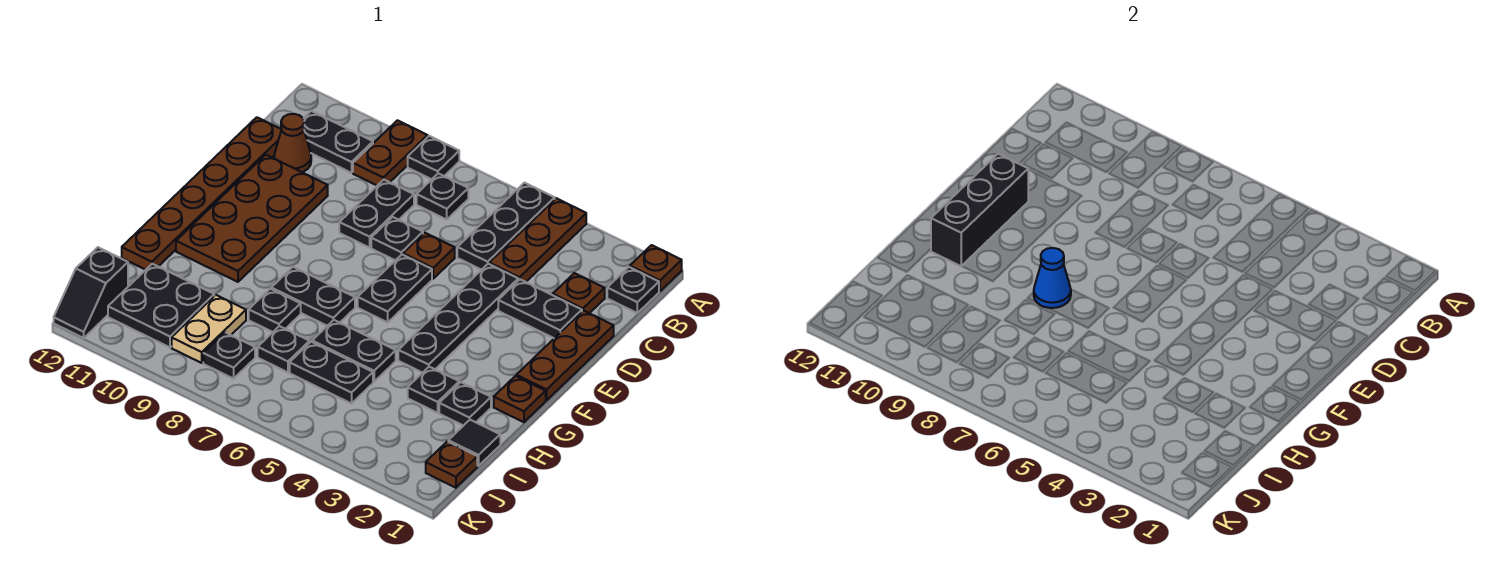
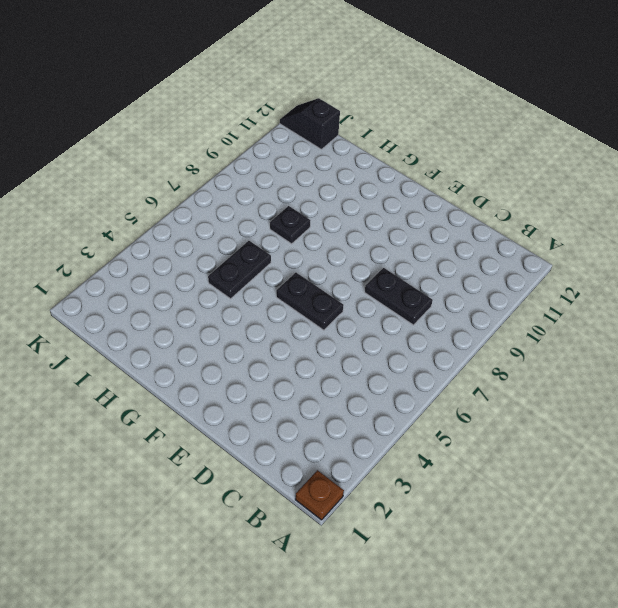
none -> brown plate A4:C4 level 1
none -> black plate A5:C5 level 1
none -> black plate A8 level 1
none -> brown plate A9:B9 level 1

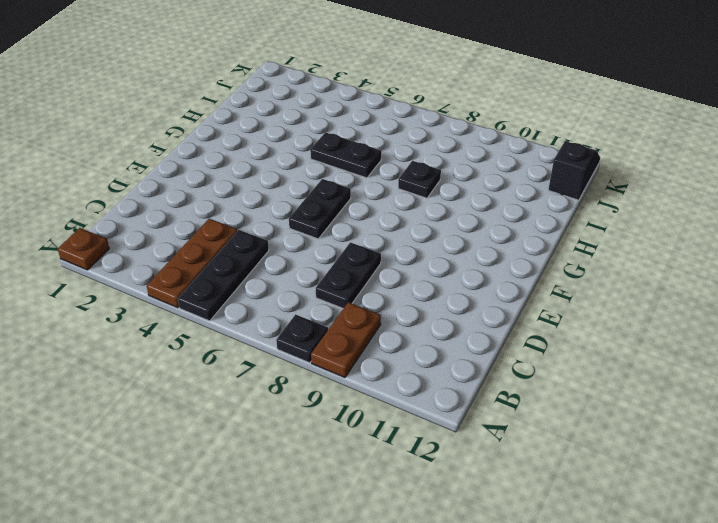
none -> black plate B1 level 1
none -> black plate B7 level 1
none -> black plate B10:B11 level 1
none -> brown plate C2 level 1

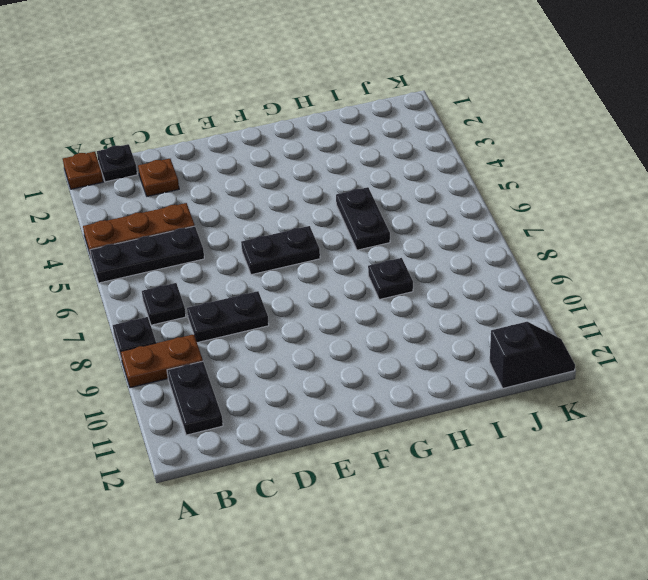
none -> brown cone C11 level 1
none -> brown plate C12:H12 level 1
none -> brown plate D1:F1 level 1
none -> black plate D2:D3 level 1

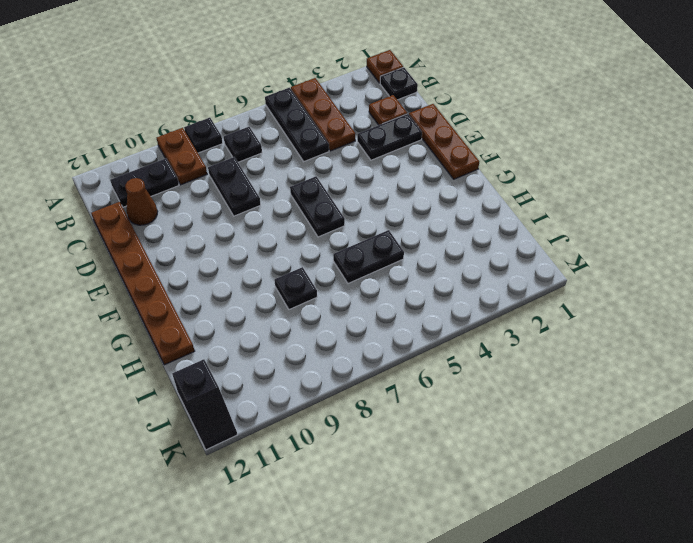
none -> black plate D4:G4 level 1
none -> brown plate D6 level 1
none -> black plate D7 level 1
none -> brown plate D10:G11 level 1

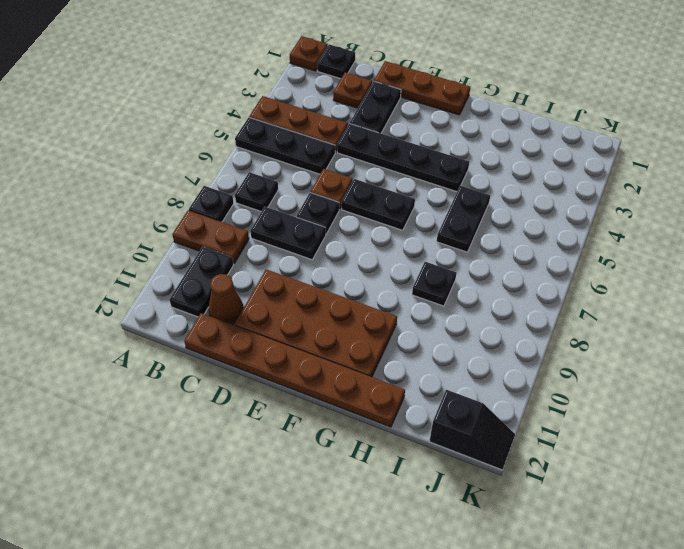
none -> brown plate G1 level 1
none -> black plate G7:G8 level 1
none -> black plate H2 level 1
none -> black plate H3 level 1

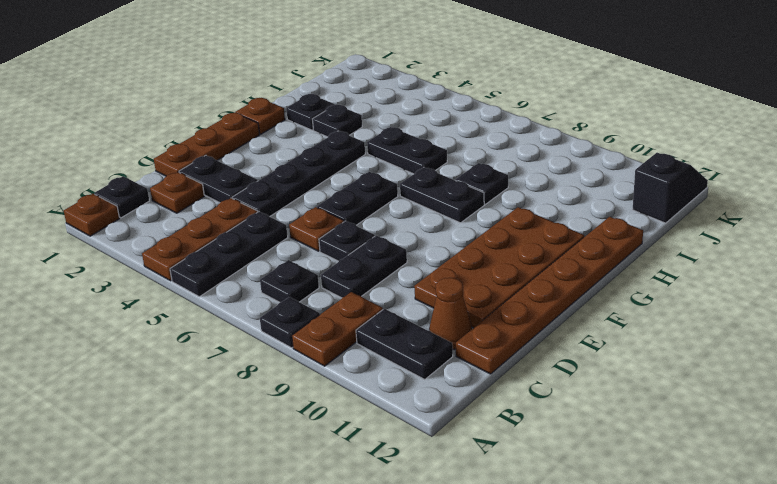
none -> black tile I1 level 1
none -> black plate I5:I6 level 1
none -> black plate I7 level 1
none -> tan plate I9:J9 level 1

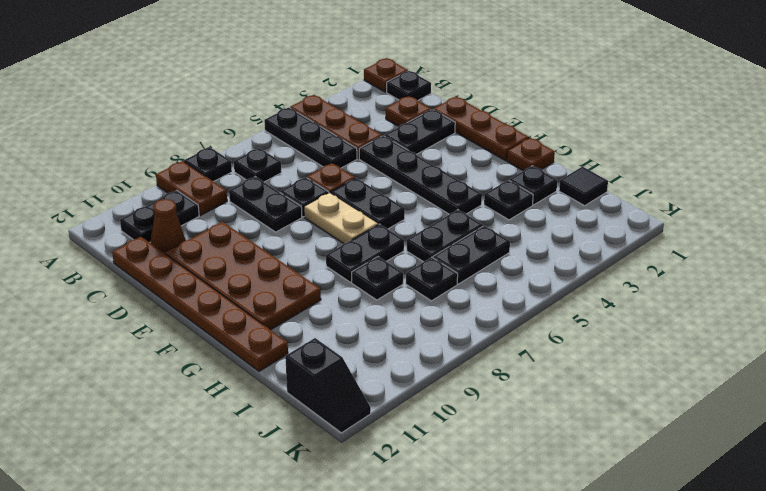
tan plate E7:F7 level 1 -> tan plate I9:J9 level 1
none -> black plate I10:J11 level 1
none -> brown plate J1 level 1
none -> black plate J8 level 1
none -> black brick E11:G11 level 2

